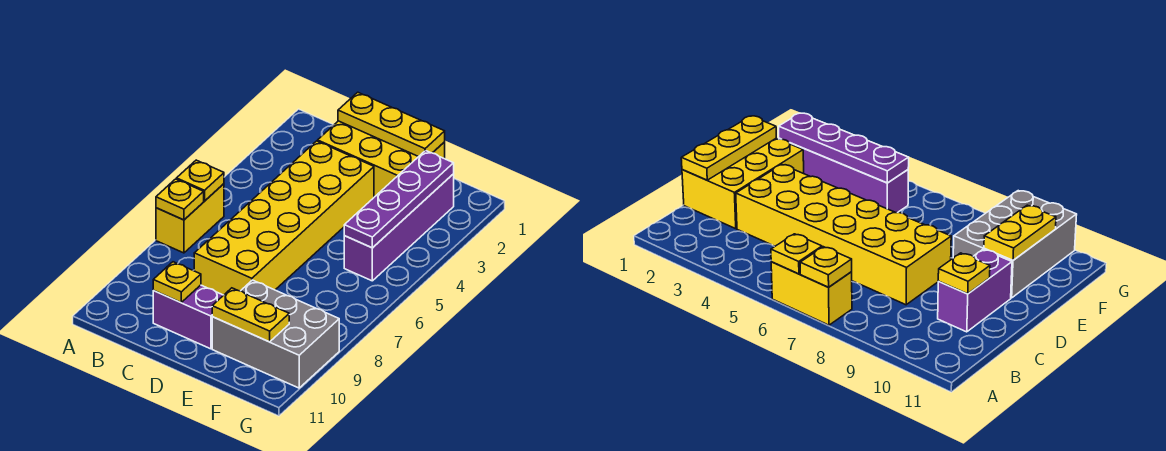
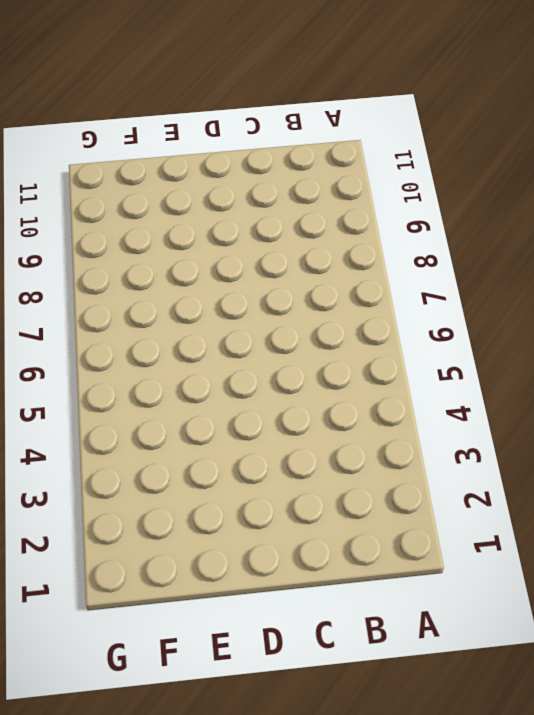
none -> yellow brick A6:A7 level 1
none -> yellow brick C1:E2 level 1
none -> yellow brick C3:D8 level 1

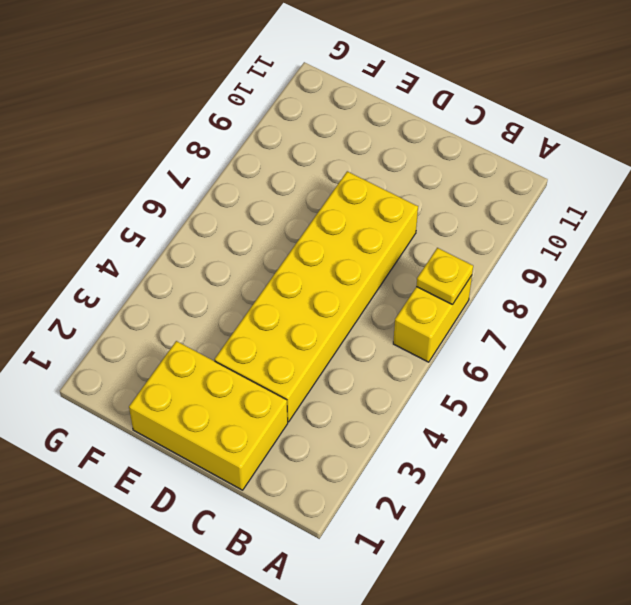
none -> purple brick C10:D10 level 1
none -> grey brick E9:G10 level 1
none -> purple brick F2:F5 level 1

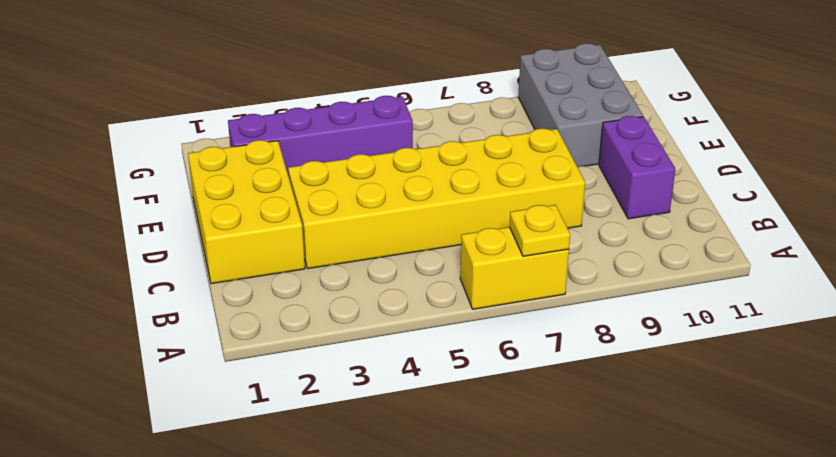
none -> yellow plate A6 level 2
none -> yellow plate C1:E1 level 2
none -> yellow plate C10 level 2

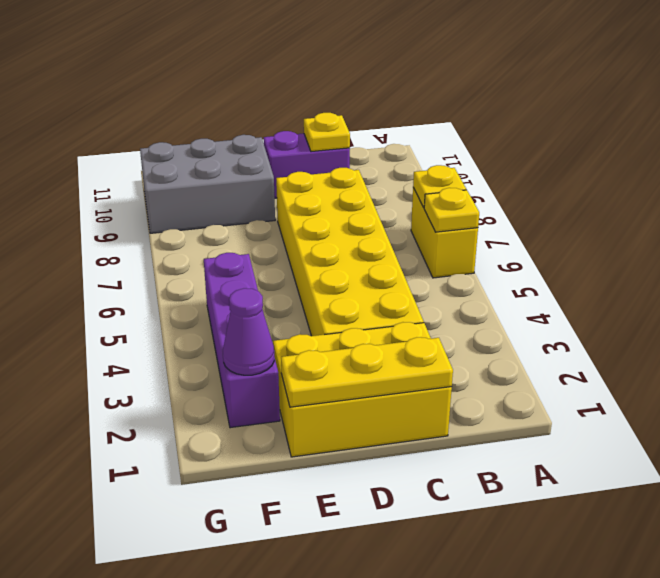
purple cone F2 level 2 -> purple plate F2:F5 level 2
none -> yellow plate E10:F10 level 2

